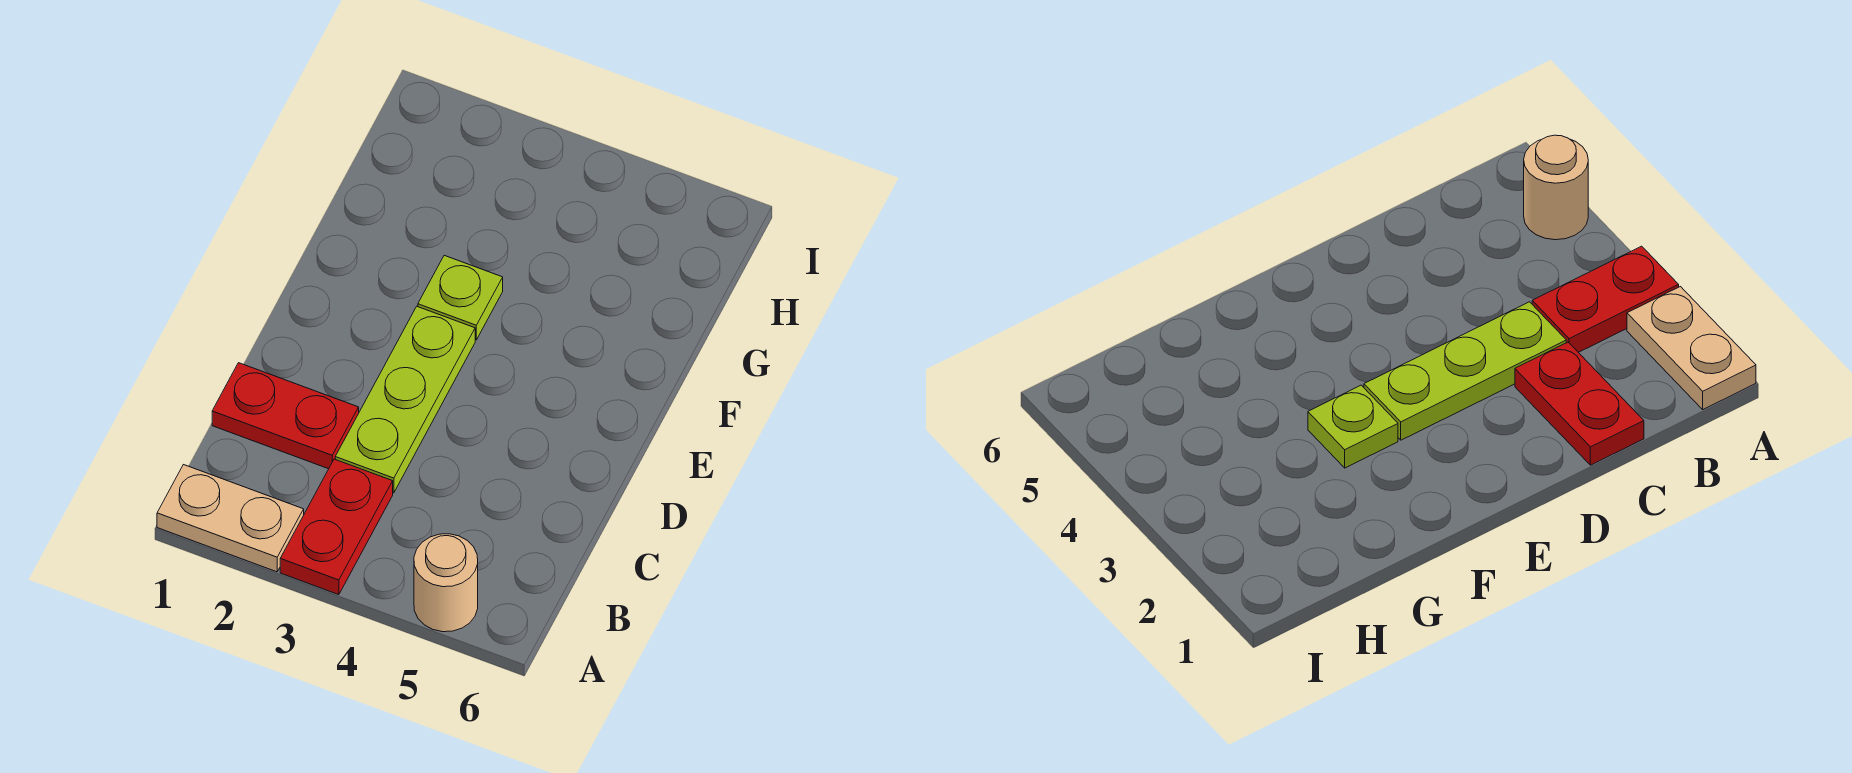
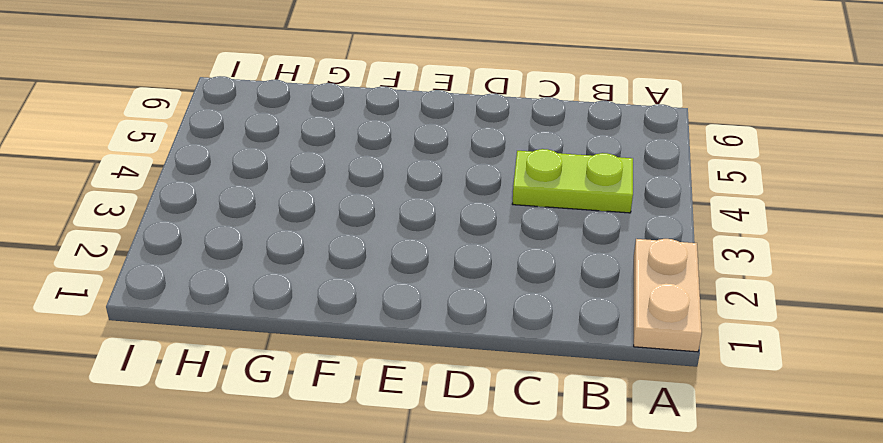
lime plate B4:C4 level 1 -> none
none -> red plate A3:B3 level 1
none -> tan round brick A5 level 1

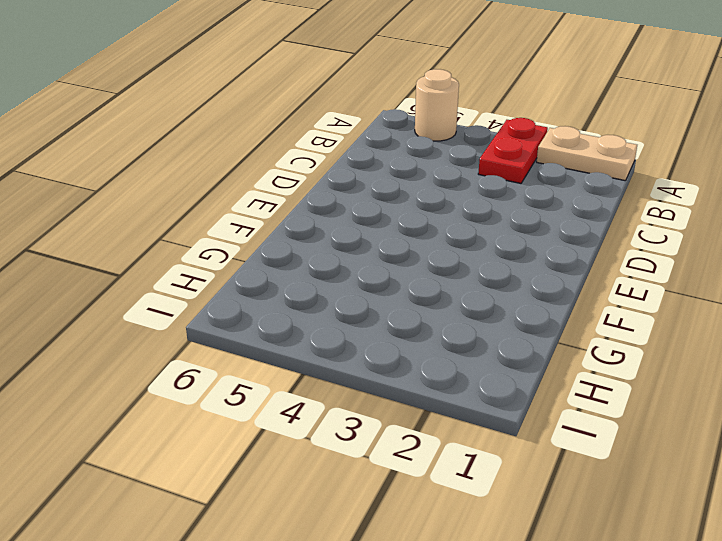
none -> red plate C1:C2 level 1
none -> lime plate C3:E3 level 1

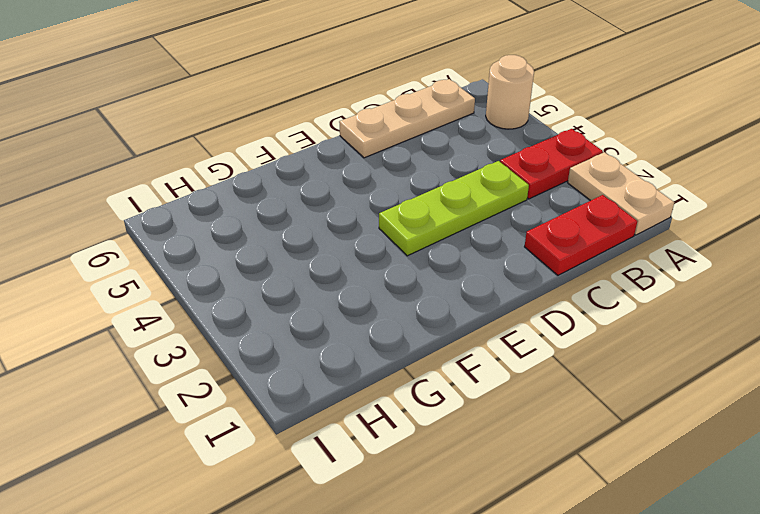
red plate B1:C1 level 1 -> red plate C1:C2 level 1
tan plate B6:D6 level 1 -> none
none -> lime plate F3 level 1

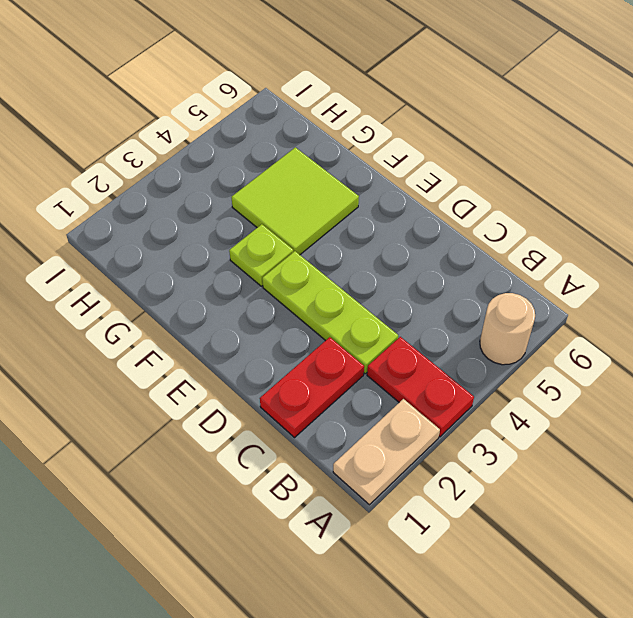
lime tile F4:G5 level 1 -> none

